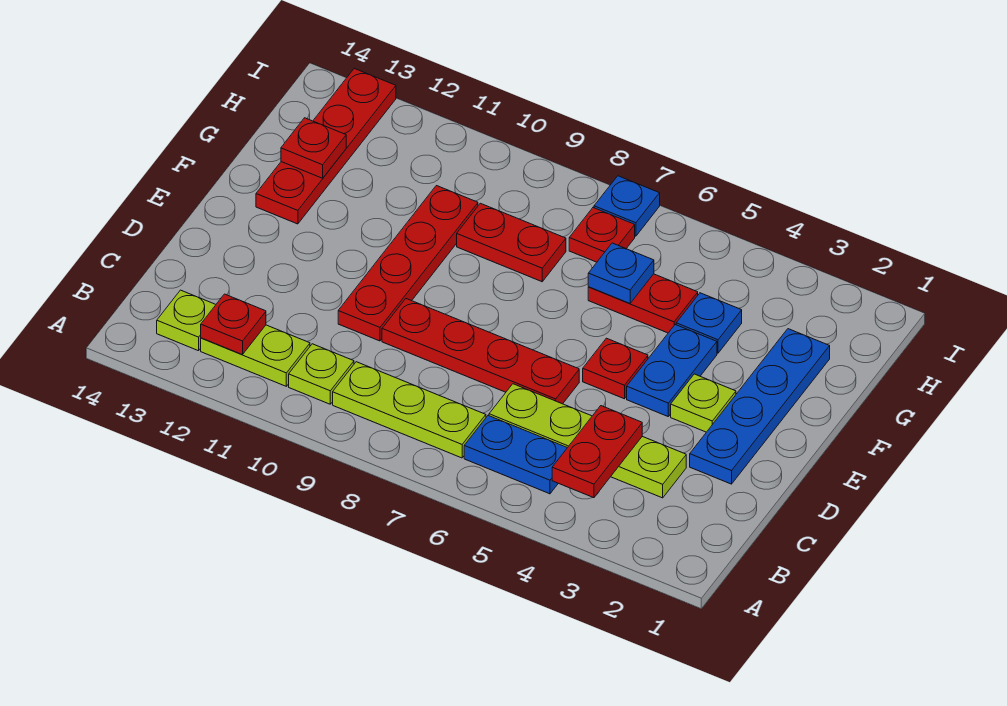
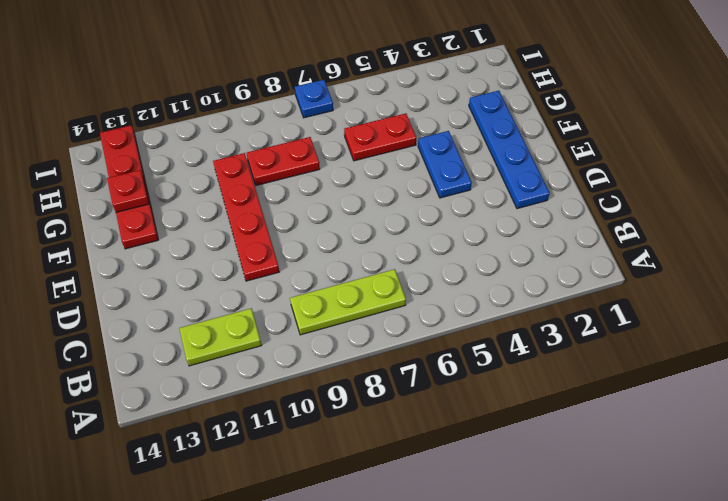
none -> blue plate B5:B6 level 1
none -> lime plate B10 level 1
none -> lime plate B13 level 1

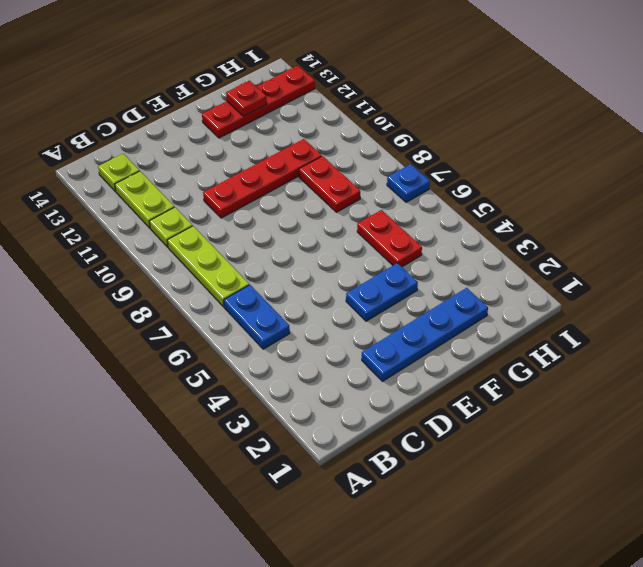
none -> lime plate C3:C6 level 1
none -> red plate D6:D9 level 1
none -> lime plate E3 level 1

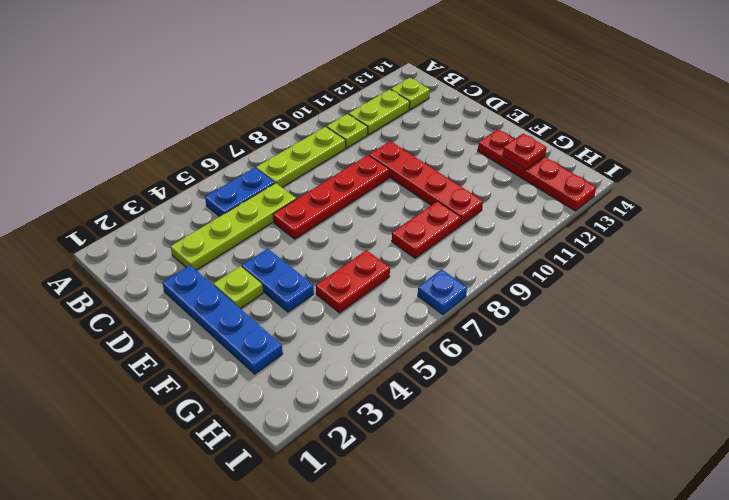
none -> red plate E5 level 1
none -> blue plate G4 level 1
none -> red plate H7 level 1

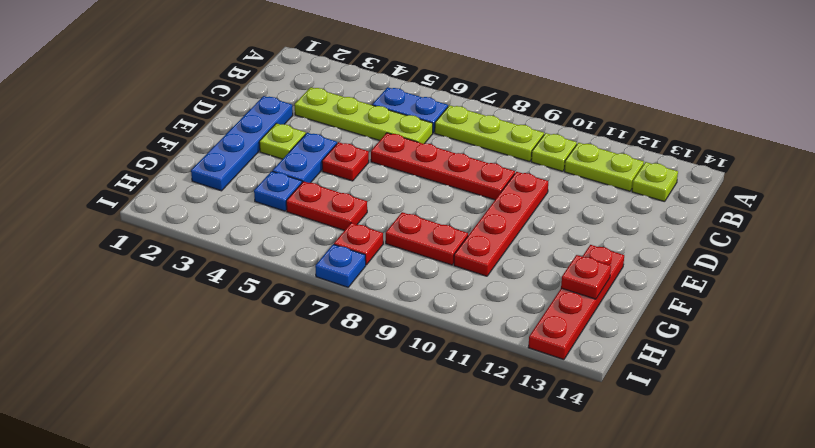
none -> red plate B4:C4 level 2
none -> red plate B12 level 2
none -> blue plate G6 level 2

